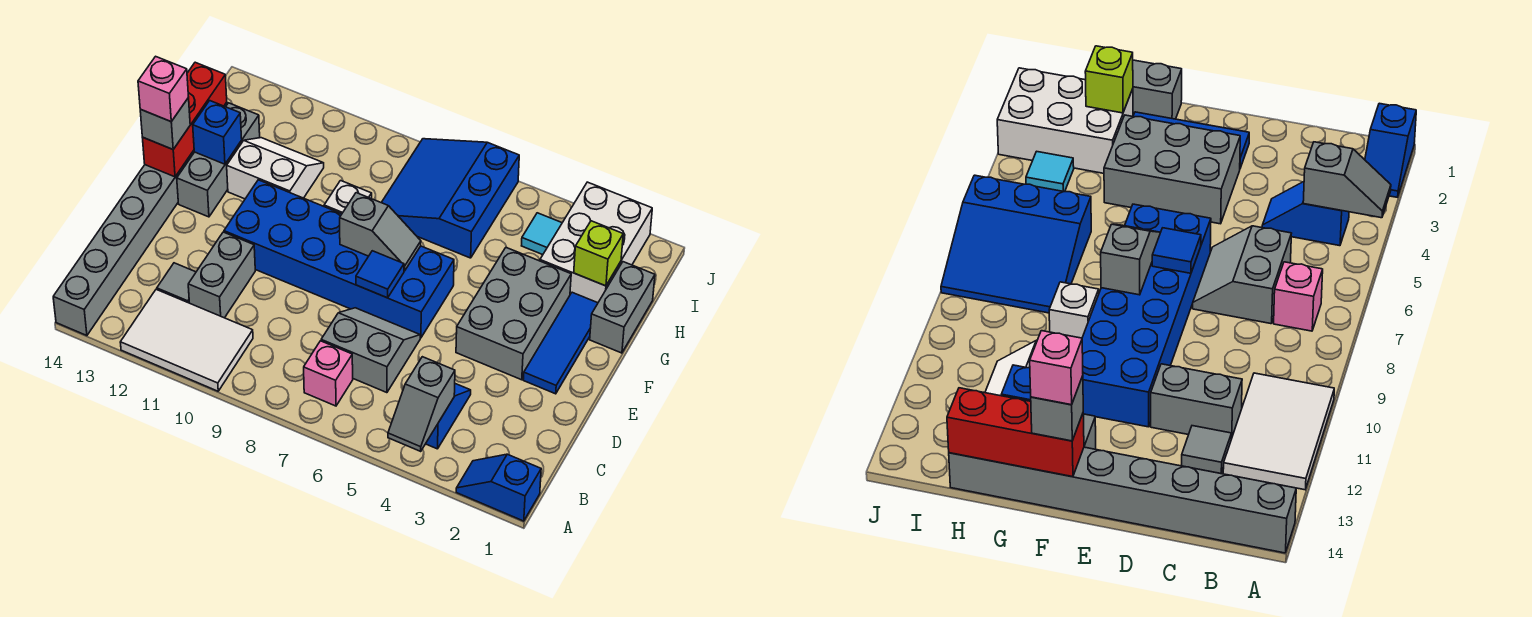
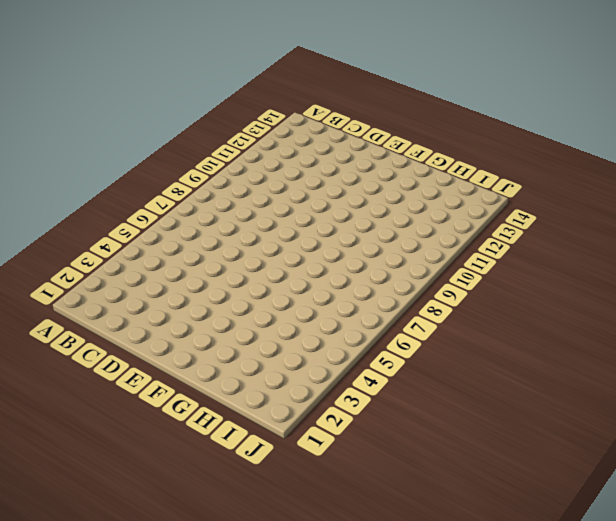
none -> blue slope A1:A2 level 1 top 1
none -> white tile A10:B12 level 1
none -> grey brick A14:H14 level 1

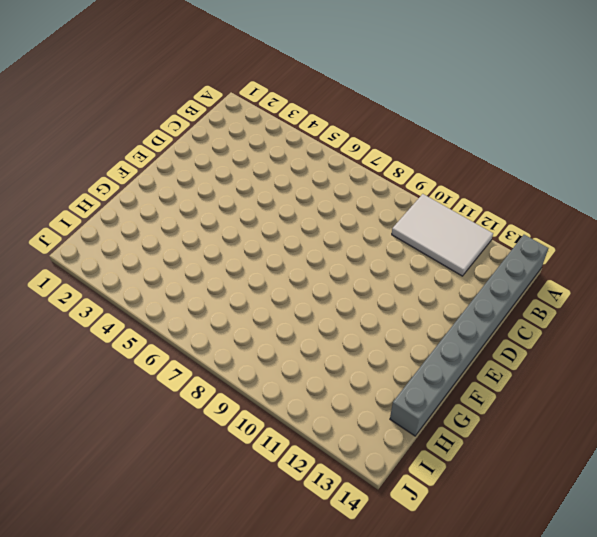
none -> blue slope A1:A2 level 1 top 1
none -> blue slope B4:C4 level 1 top B
none -> pink brick B7 level 1

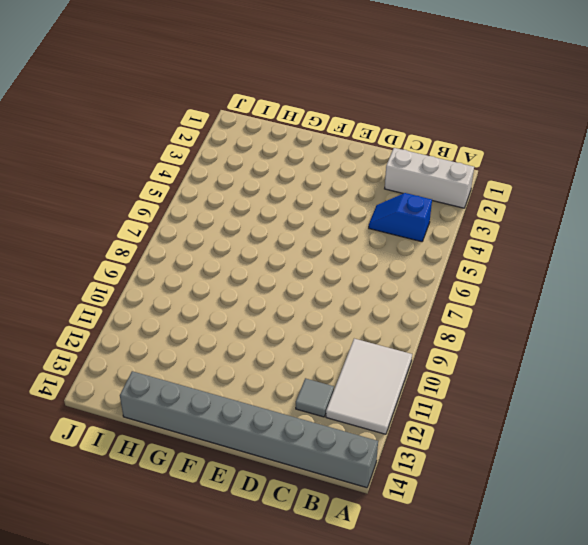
white brick A2:C2 level 1 -> blue slope A1:A2 level 1 top 1
none -> pink brick B7 level 1
none -> grey slope C6:D7 level 1 top C
none -> grey brick C11:D11 level 1

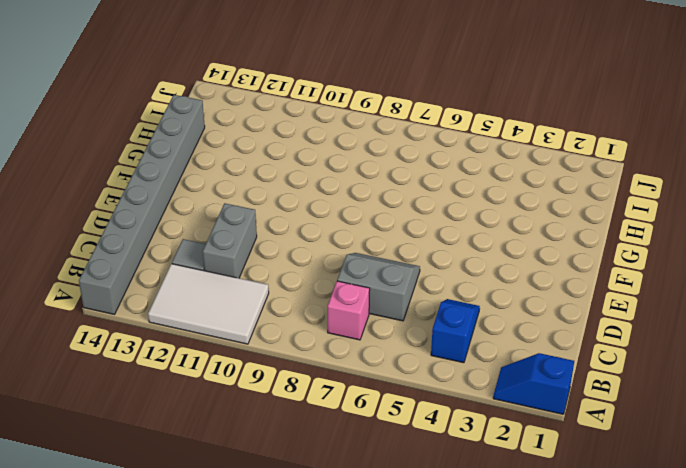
none -> blue tile E2:G2 level 1
none -> grey brick E3:G4 level 1
none -> blue brick E6:F11 level 1

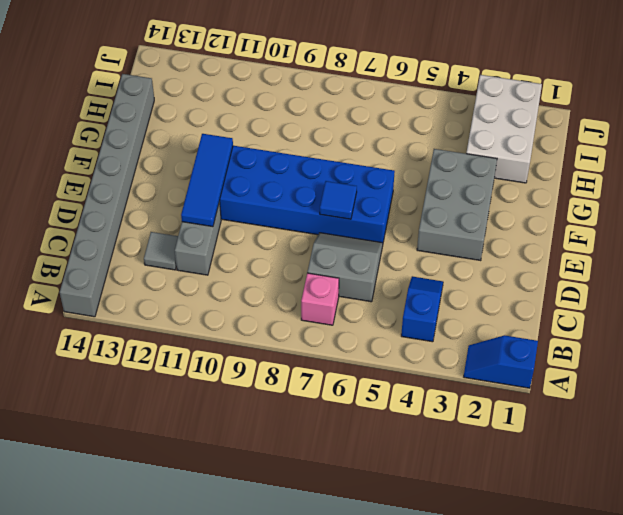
blue tile D11:F11 level 2 -> blue tile E2:G2 level 1
none -> white tile A10:B12 level 1
none -> grey brick F13:H13 level 1
none -> grey brick G1:H1 level 1

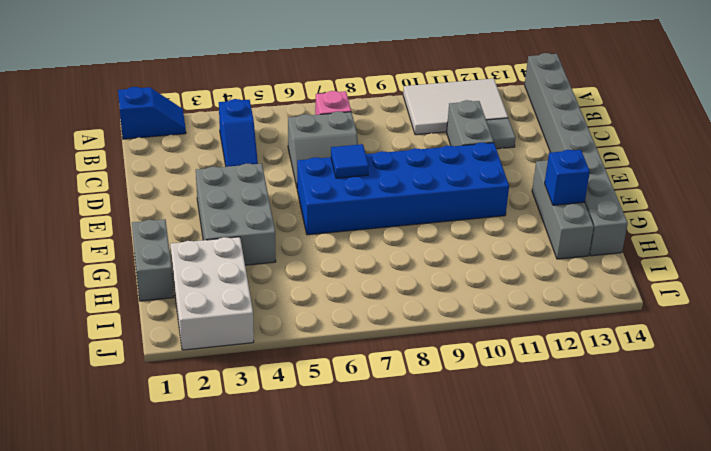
none -> blue tile E2:G2 level 1
none -> white brick G9 level 1
none -> white slope G11:H12 level 1 top G

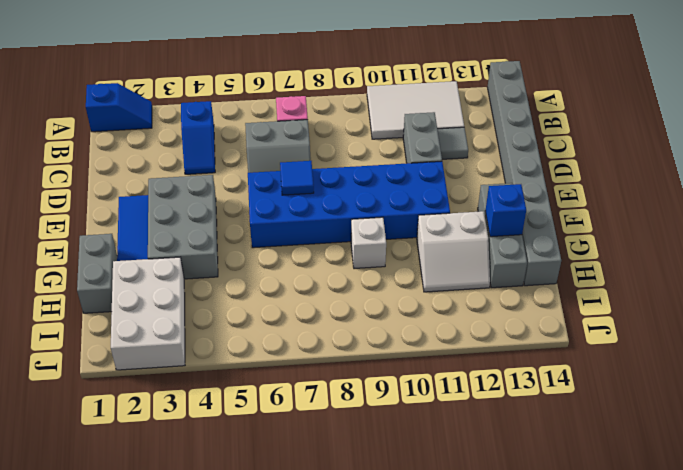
none -> blue slope H6:J8 level 1 top 6
none -> cyan tile I4 level 1
none -> grey slope A4:B4 level 2 top B

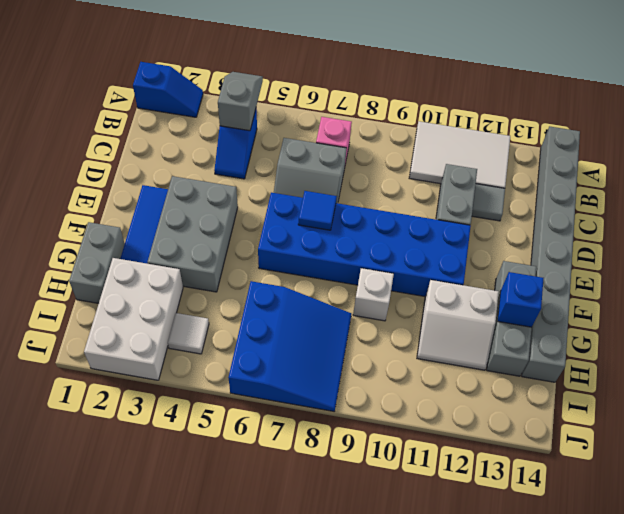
white tile I4 level 1 -> cyan tile I4 level 1
none -> grey slope F7:F8 level 2 top 8
none -> red brick F14:H14 level 2
none -> lime brick H2 level 2

